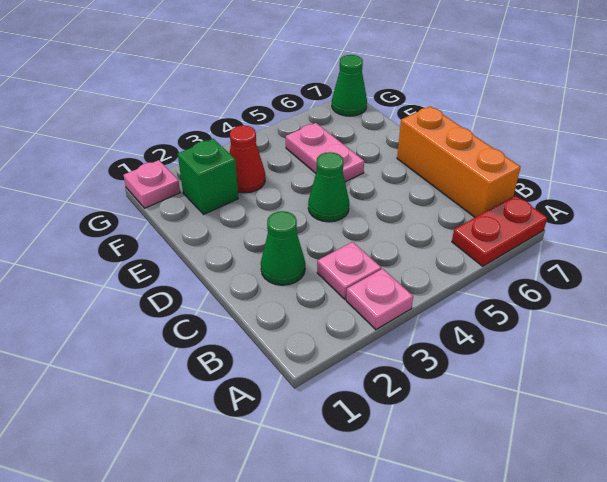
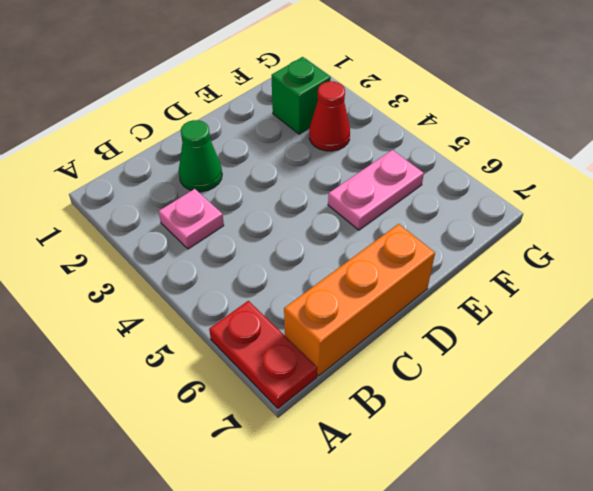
none -> pink plate A3 level 1
none -> green cone D4 level 1

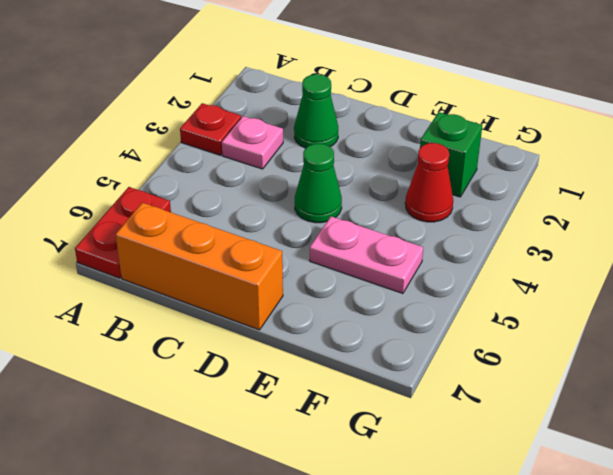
red plate A3 level 1 -> pink plate A3 level 1
none -> pink plate G1 level 1
none -> green cone G7 level 1

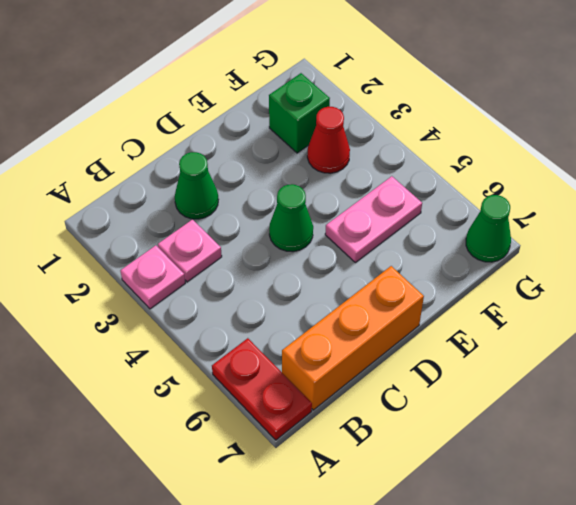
none -> pink plate G1 level 1

